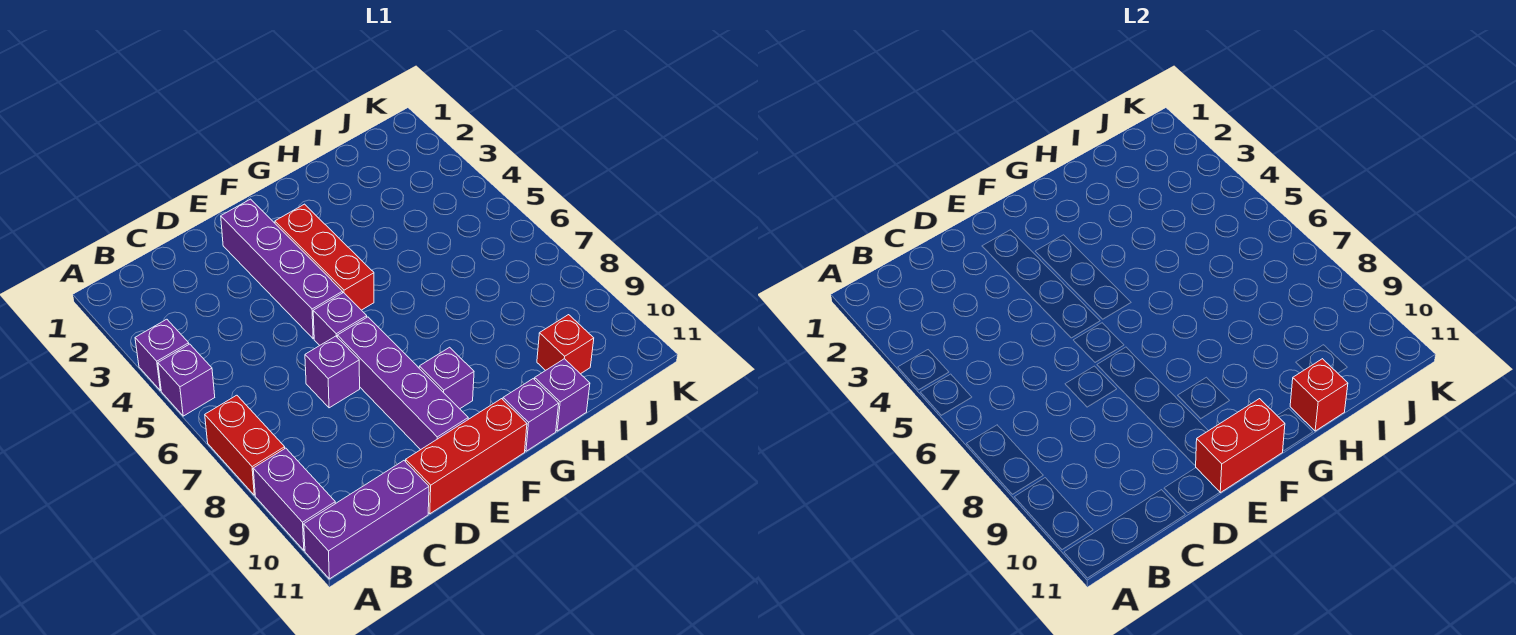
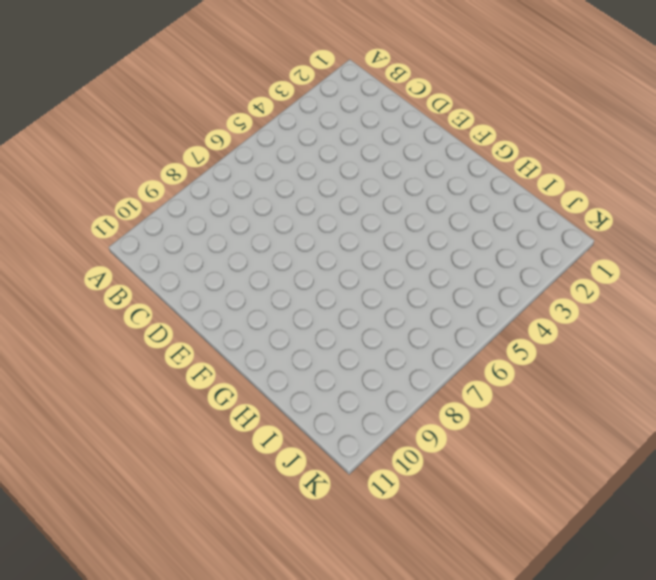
none -> purple brick A4 level 1
none -> purple brick A5 level 1
none -> red brick A7:A8 level 1

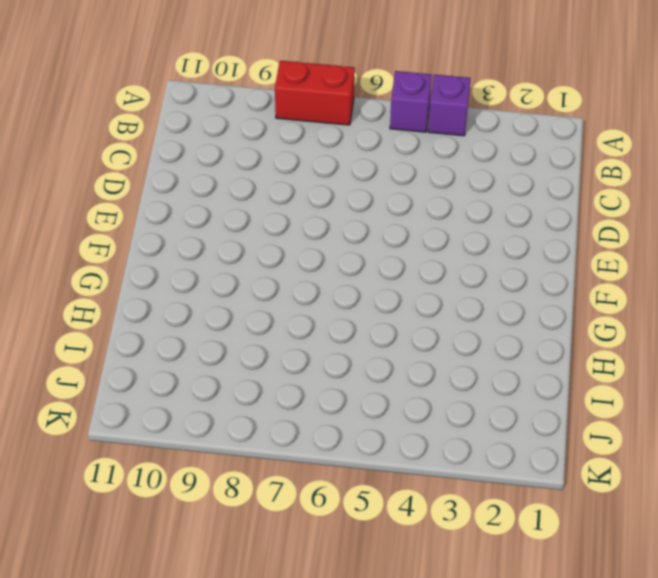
none -> purple brick A9:A10 level 1
none -> purple brick A11:C11 level 1
none -> purple brick D7 level 1

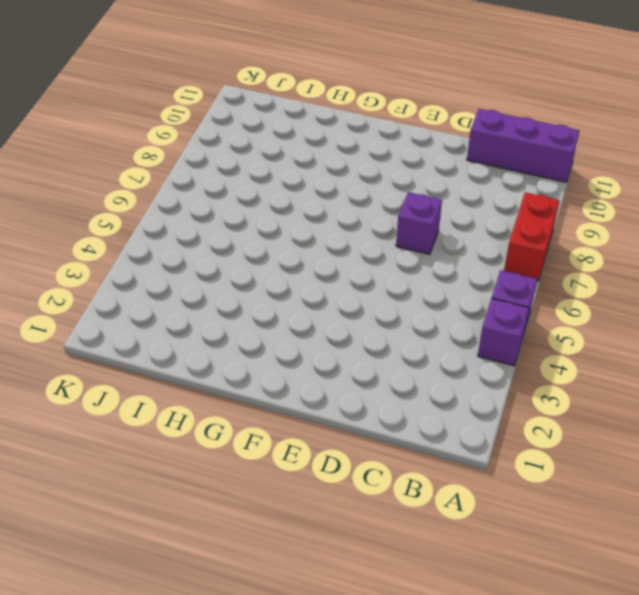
none -> purple brick A9:A10 level 1
none -> red brick D11:F11 level 1
none -> purple brick E2:E5 level 1

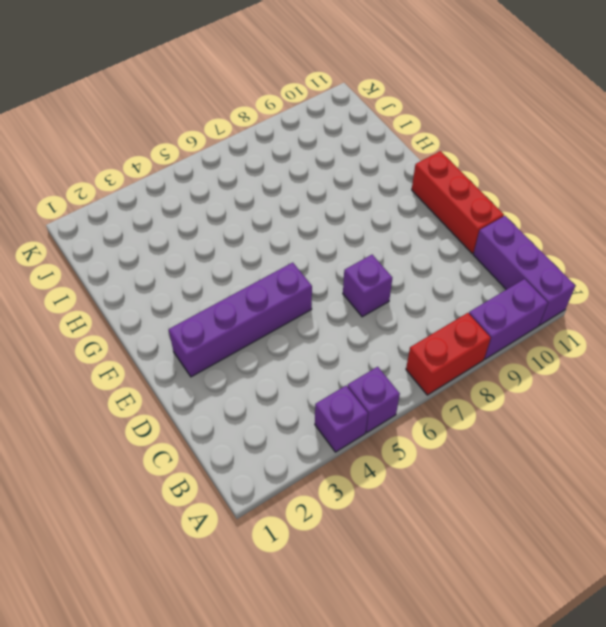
none -> purple brick E6 level 1
none -> purple brick E7:E10 level 1
none -> red brick F3:F5 level 1

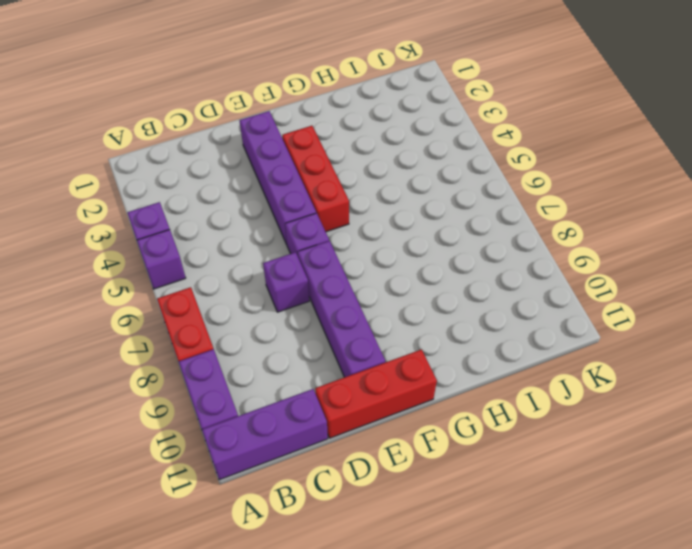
none -> purple brick F9 level 1
none -> purple brick G11 level 1
none -> purple brick H11 level 1

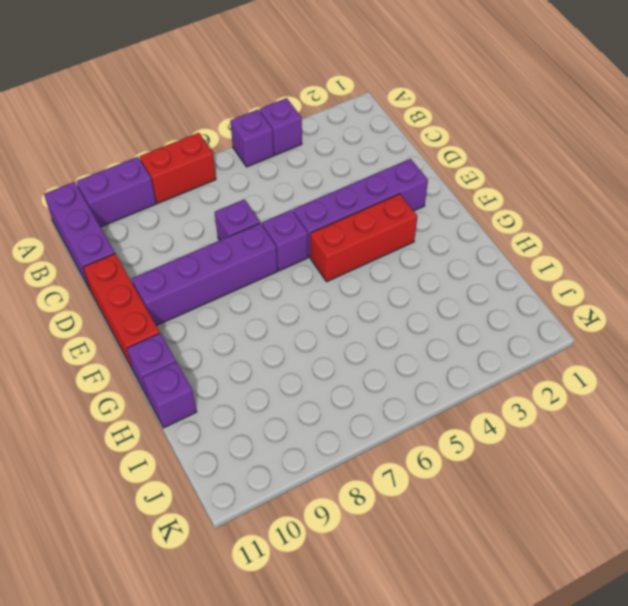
none -> purple brick F9 level 1
none -> red brick I10 level 1
none -> red brick E11:F11 level 2

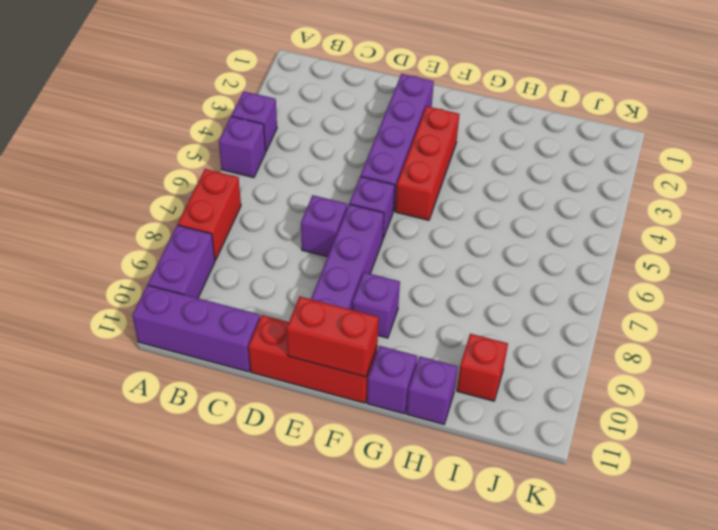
none -> red brick H11 level 2

